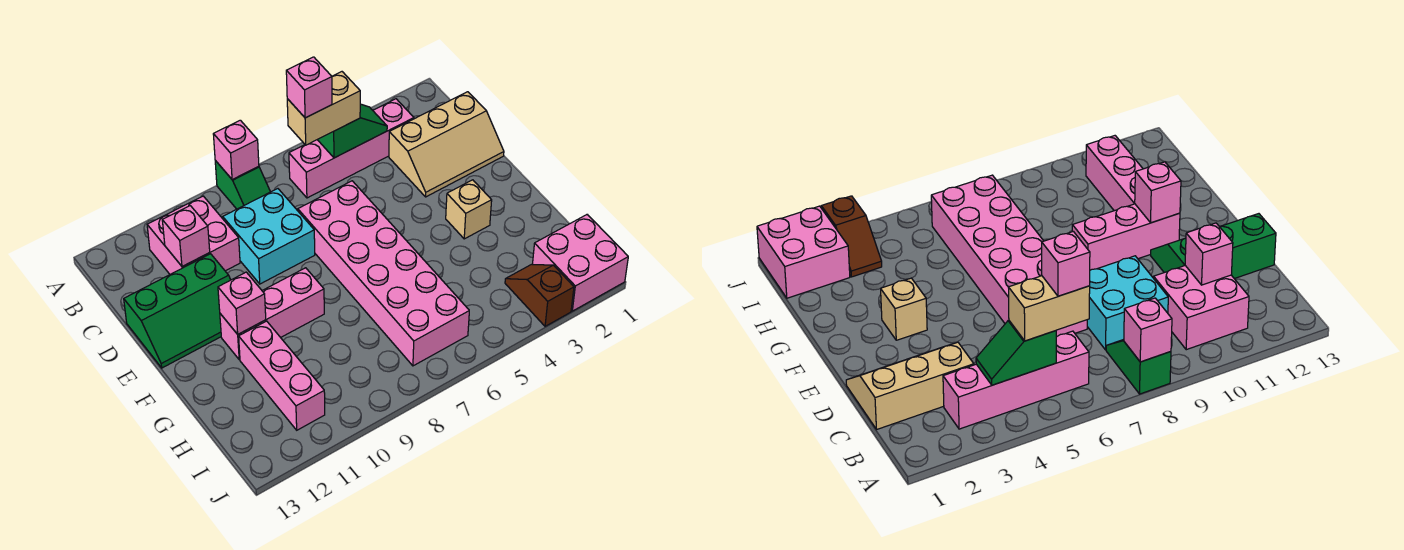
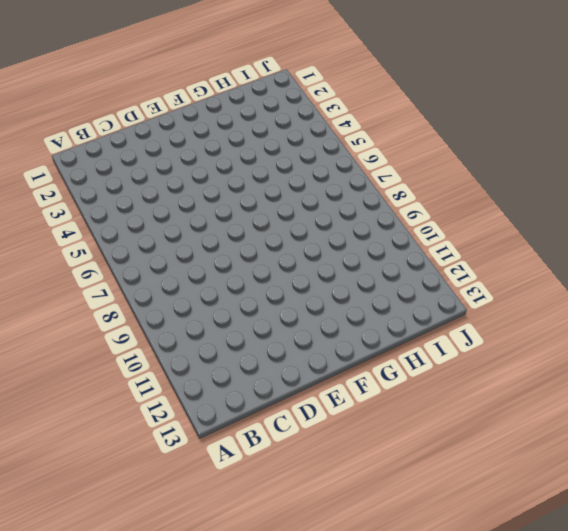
none -> green slope A8:B8 level 1 top A
none -> pink brick B3:B6 level 1
none -> pink brick B10:C11 level 1

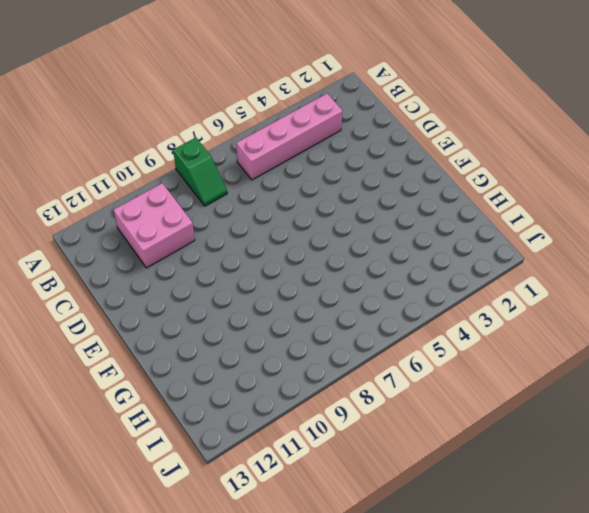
none -> tan slope C1:D3 level 1 top C
none -> cyan brick C8:D9 level 1
none -> pink brick D6:I7 level 1

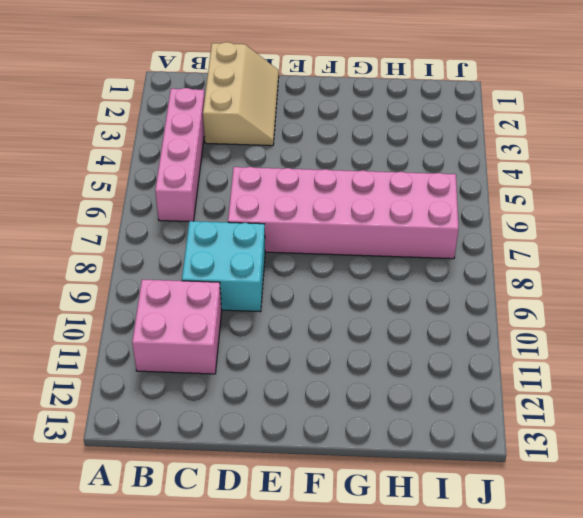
none -> green slope A8:B8 level 1 top A
none -> green slope D11:E13 level 1 top D
none -> tan brick F3 level 1

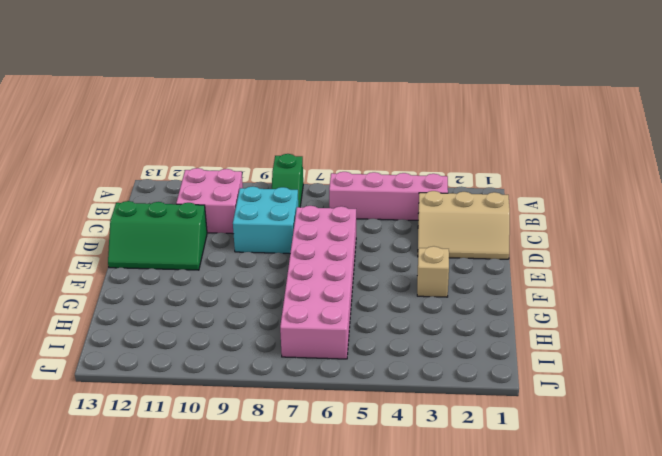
none -> pink brick F9:F11 level 1
none -> pink brick G11:I11 level 1
none -> pink brick I1:J2 level 1

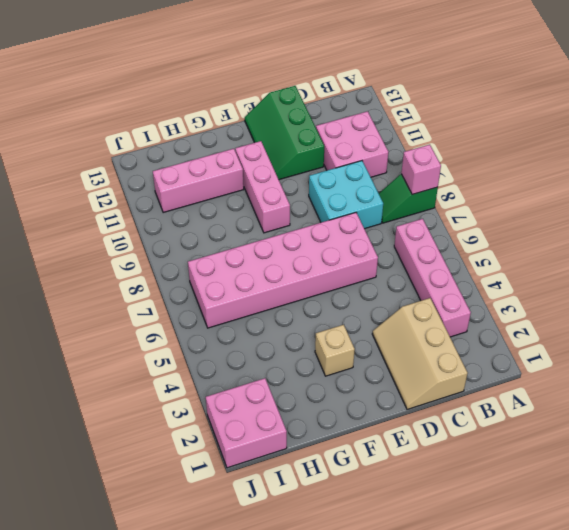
none -> brown slope I3:J3 level 1 top J
none -> green slope B4:B5 level 2 top 5
none -> pink brick C11 level 2

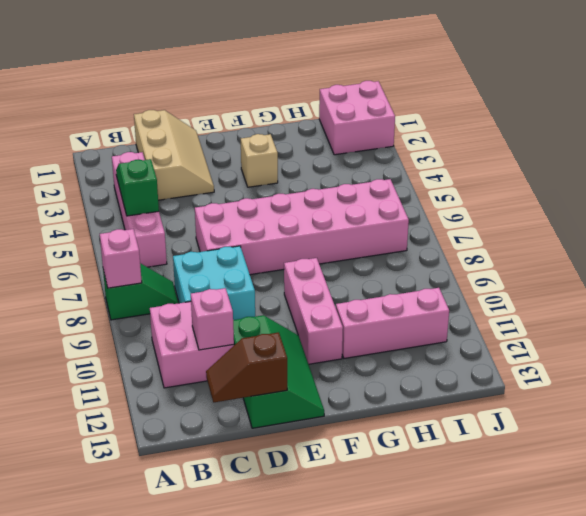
brown slope C13:D13 level 2 top D -> brown slope I3:J3 level 1 top J
none -> pink brick F11 level 2
none -> tan brick B5:B6 level 3
none -> pink brick B6 level 4

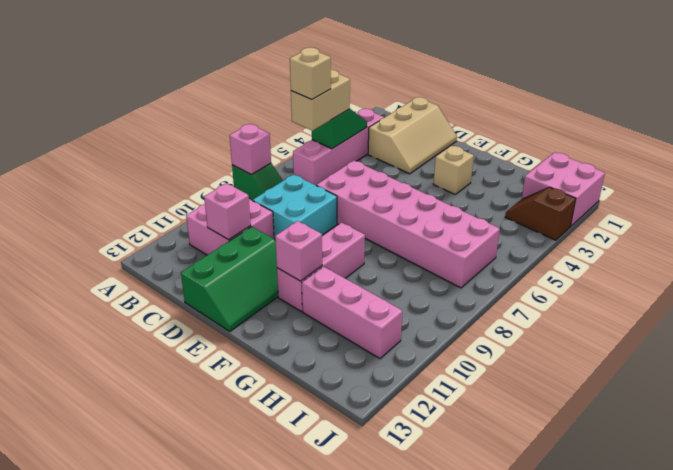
tan brick B6 level 4 -> pink brick B6 level 4

